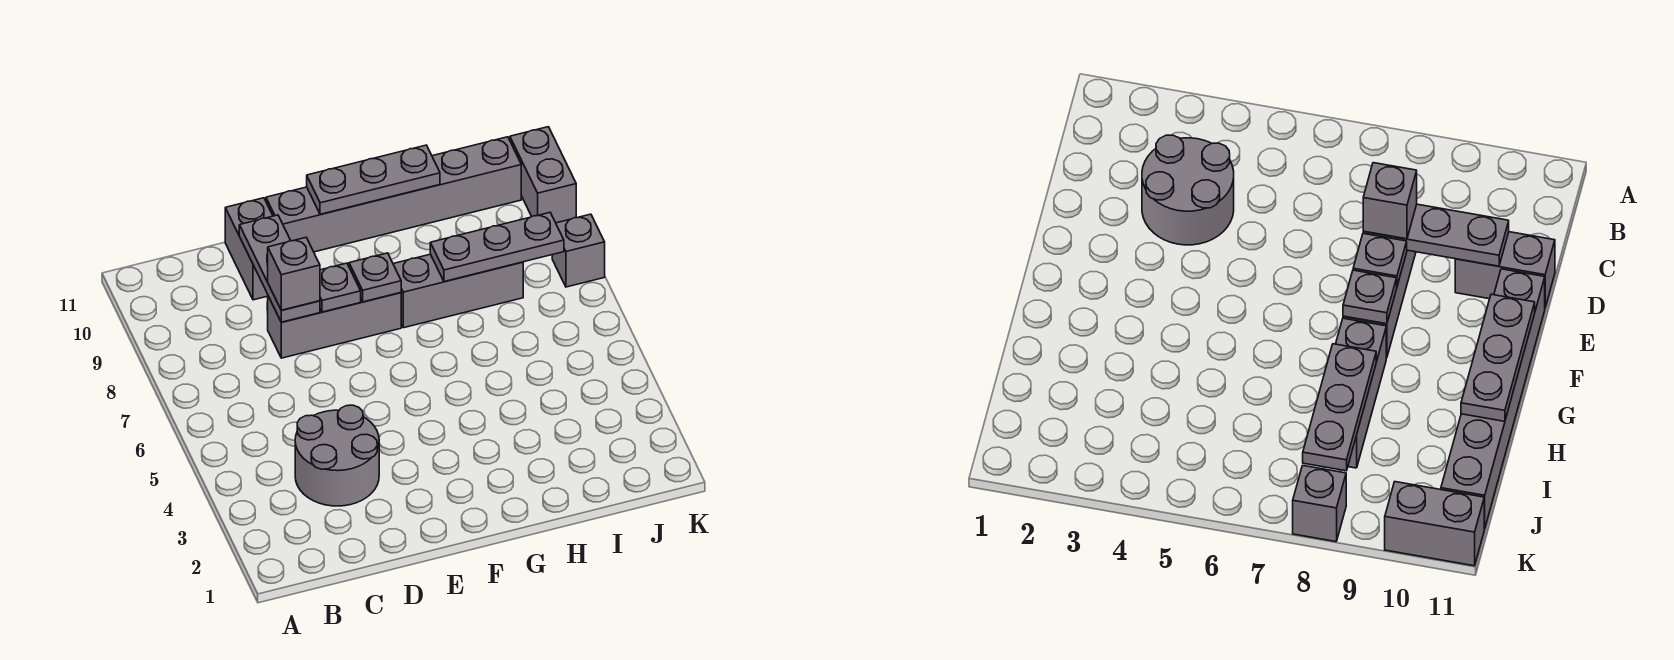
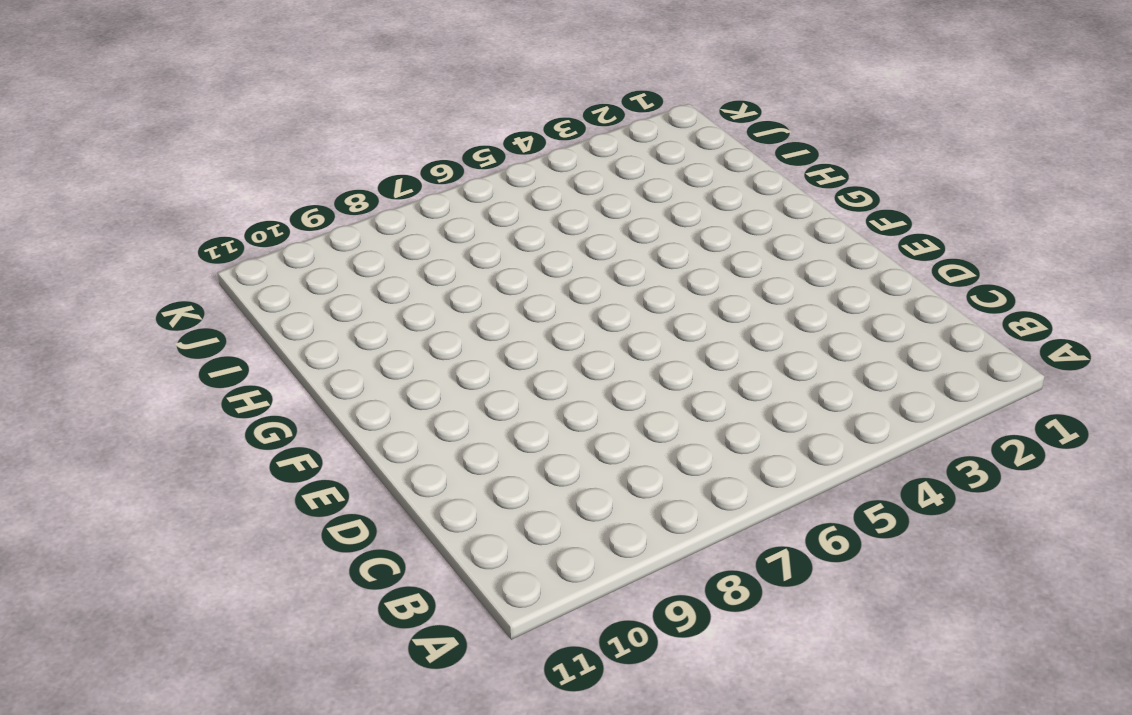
none -> grey round brick C3:D4 level 1
none -> grey brick D8:F8 level 1
none -> grey brick D10:D11 level 1

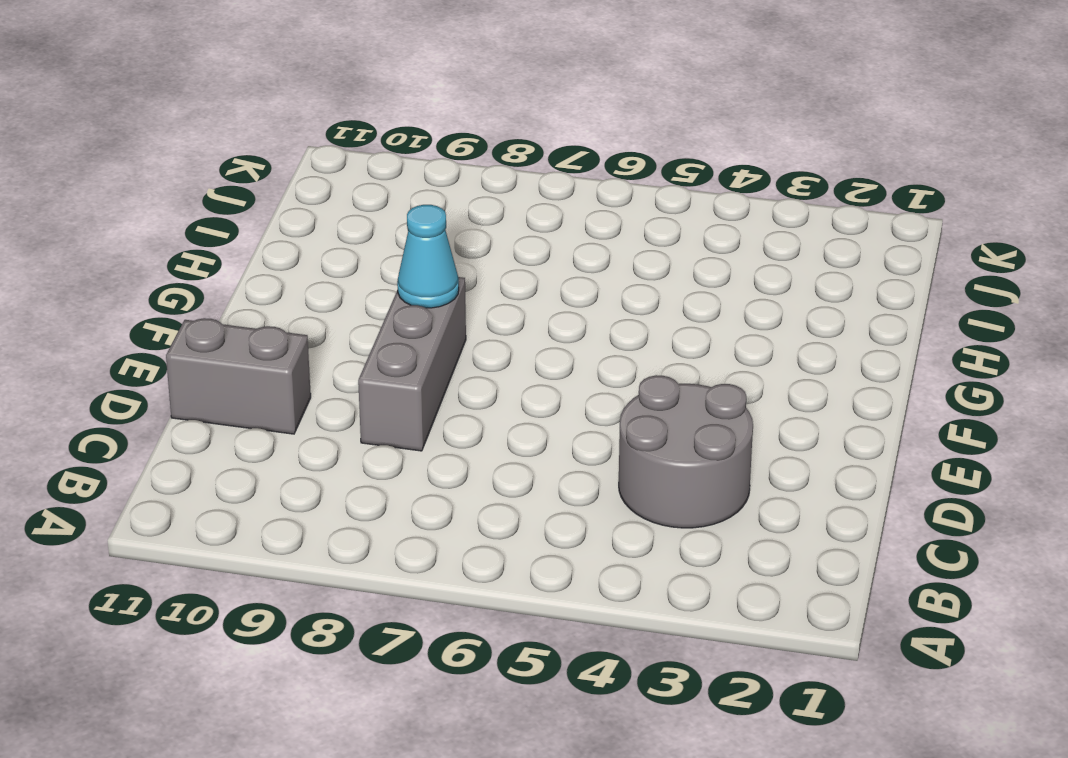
cyan cone F8 level 2 -> grey plate F8 level 2
none -> grey brick E11:J11 level 1
none -> grey brick G8:I8 level 1
none -> grey brick K8 level 1

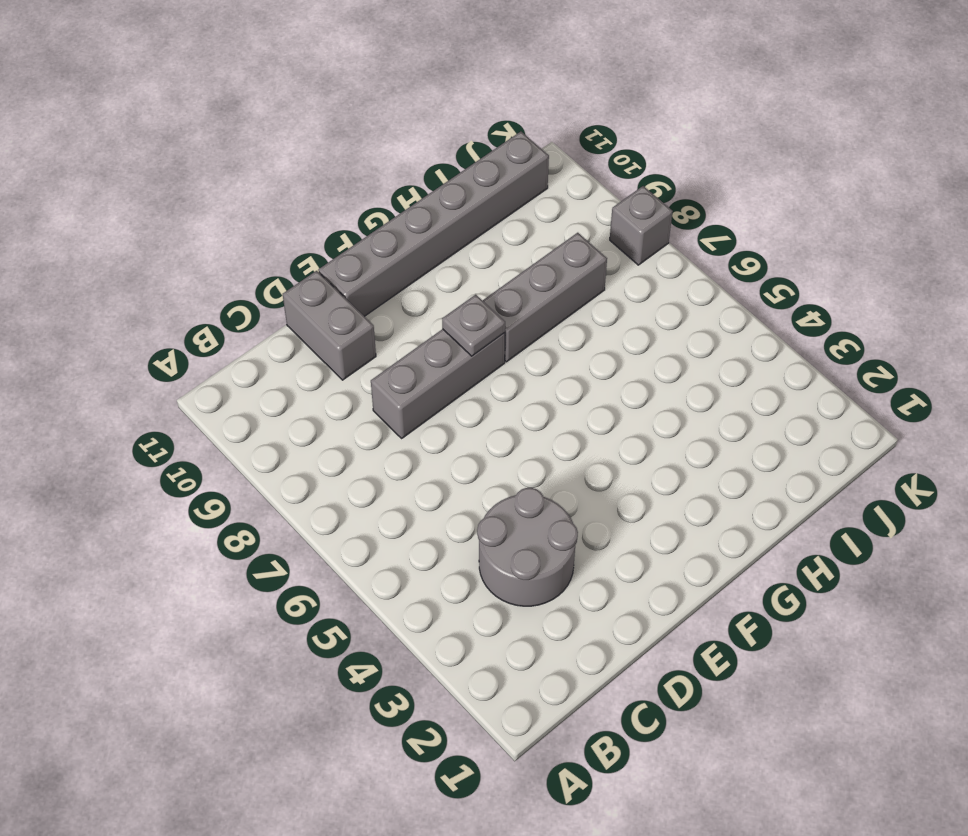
none -> grey brick K10:K11 level 1
none -> grey plate D8:D10 level 2
none -> grey plate E8 level 2

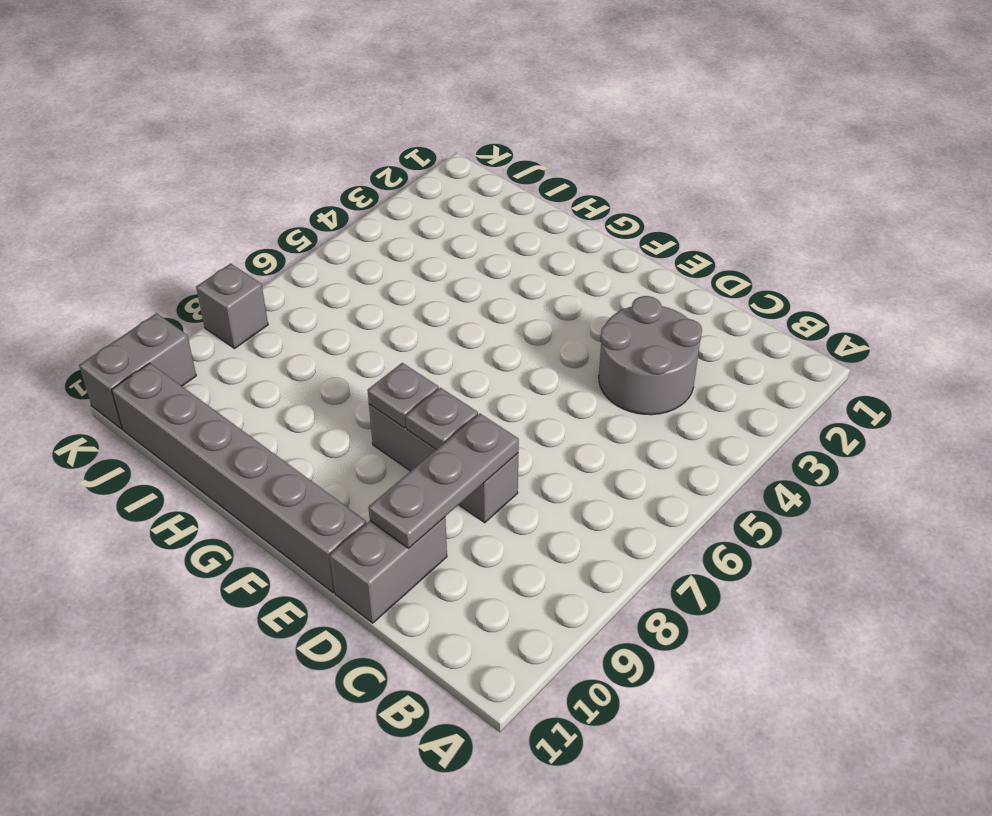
none -> grey brick G8:I8 level 1
none -> grey plate F11:H11 level 2
none -> grey plate H8:J8 level 2

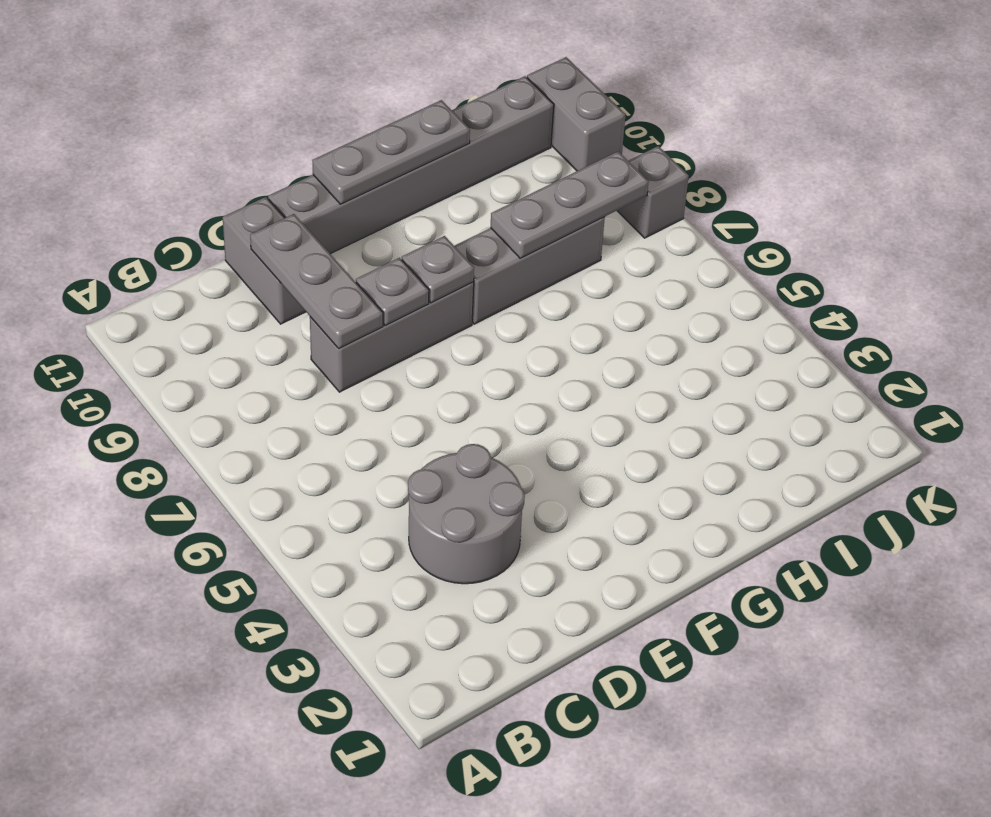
none -> grey brick D8 level 3

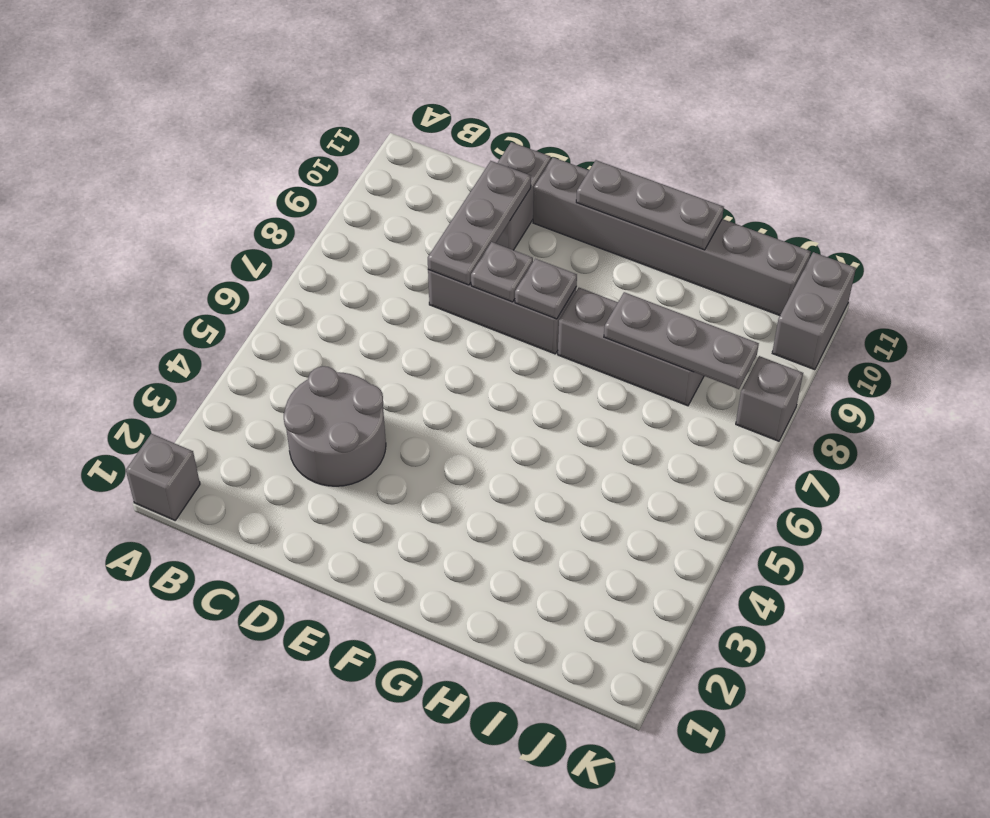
grey brick A1 level 1 -> grey brick D8 level 3

